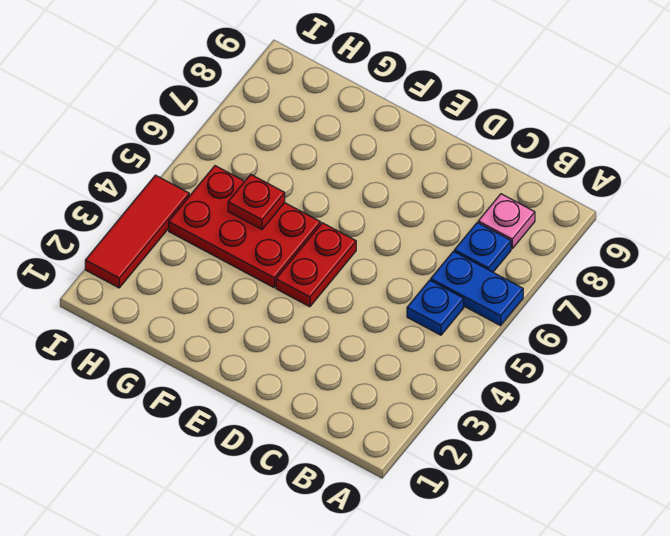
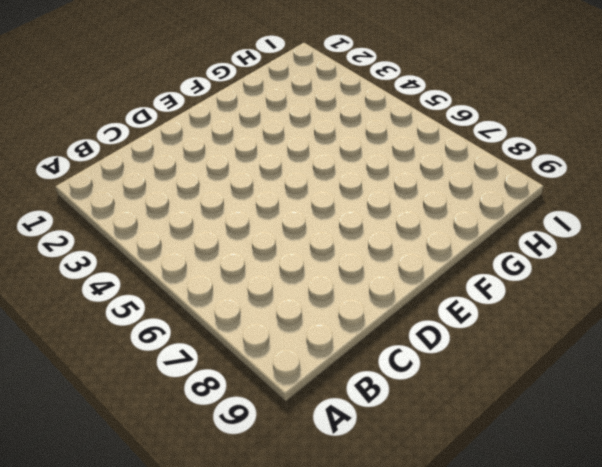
none -> blue plate A6:B6 level 1
none -> blue plate B5 level 1

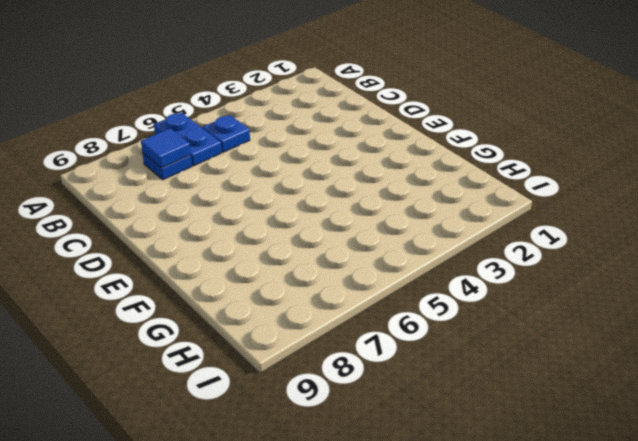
blue tile B7 level 2 -> none
none -> pink plate B8 level 1
none -> red plate E4:E5 level 1

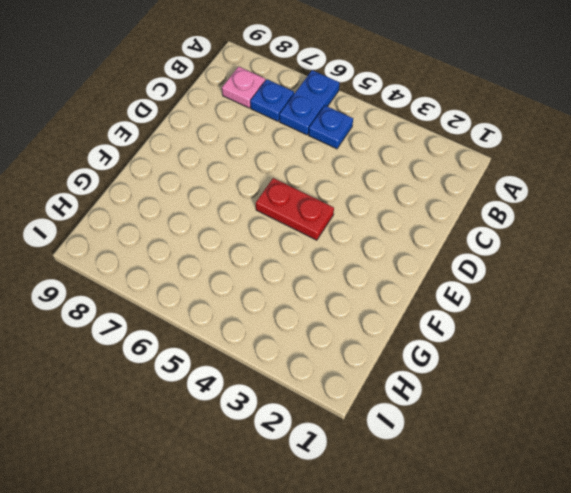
none -> red plate F4:H5 level 1
none -> red tile I2:I4 level 1

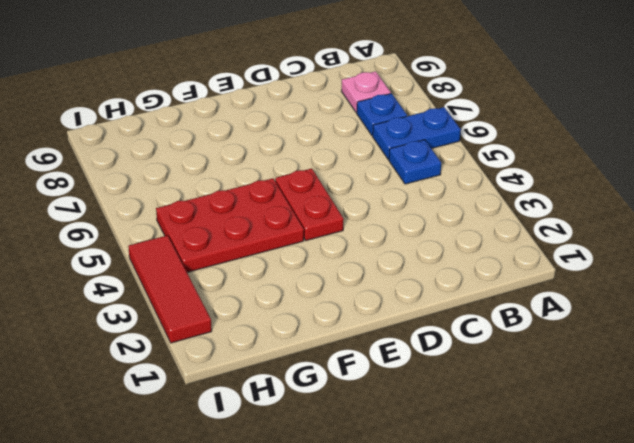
none -> red plate G5 level 2

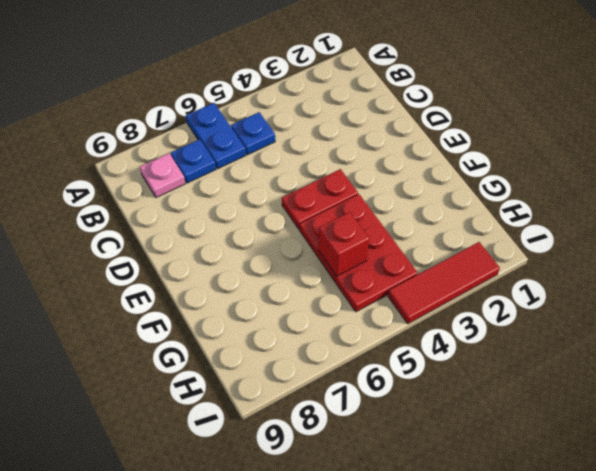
red brick G5 level 2 -> red plate G5 level 2

